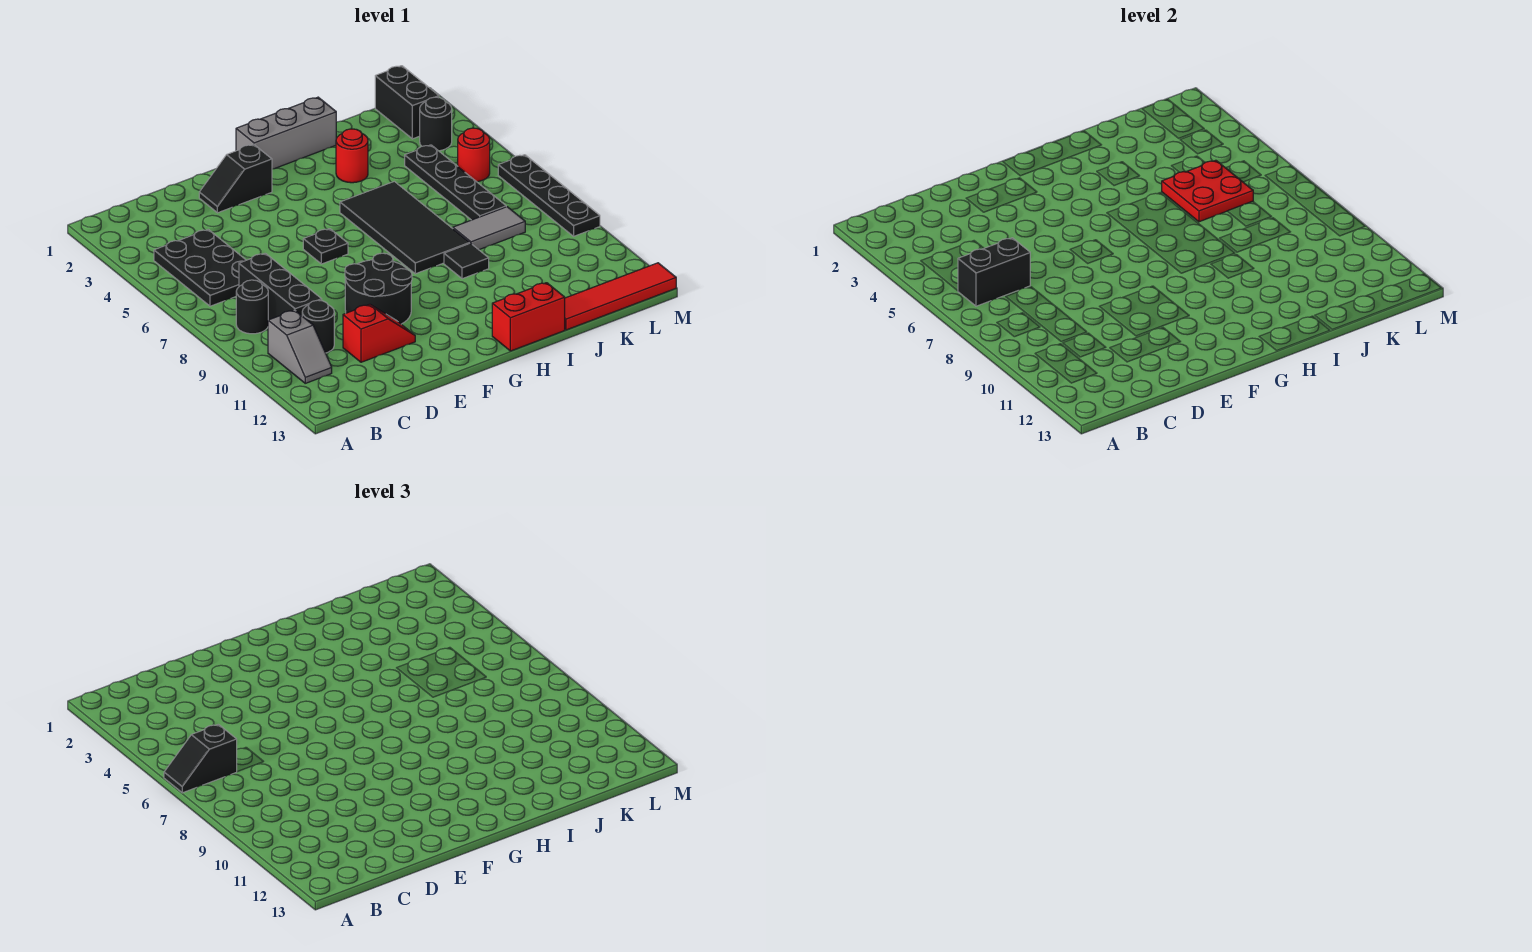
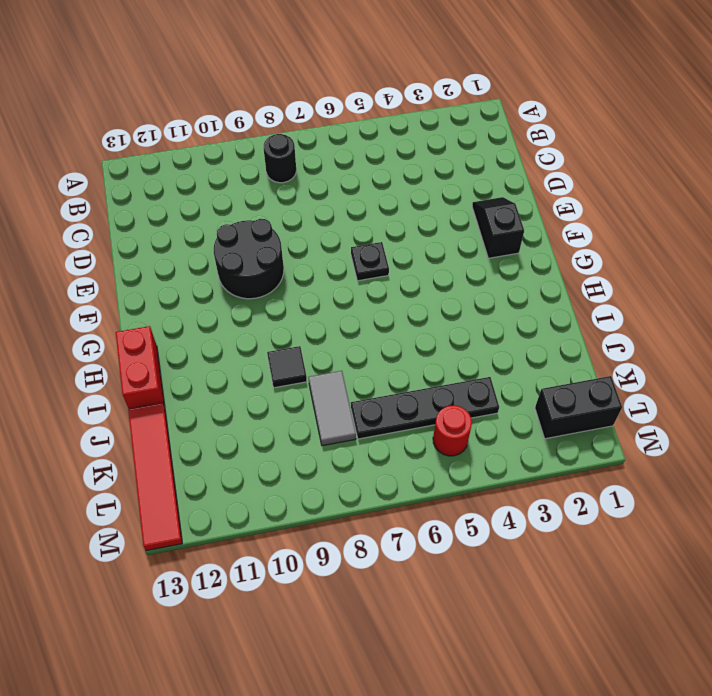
none -> black plate B4:C6 level 1
none -> grey slope B10:B11 level 1 top 10
none -> black brick C7:C9 level 1

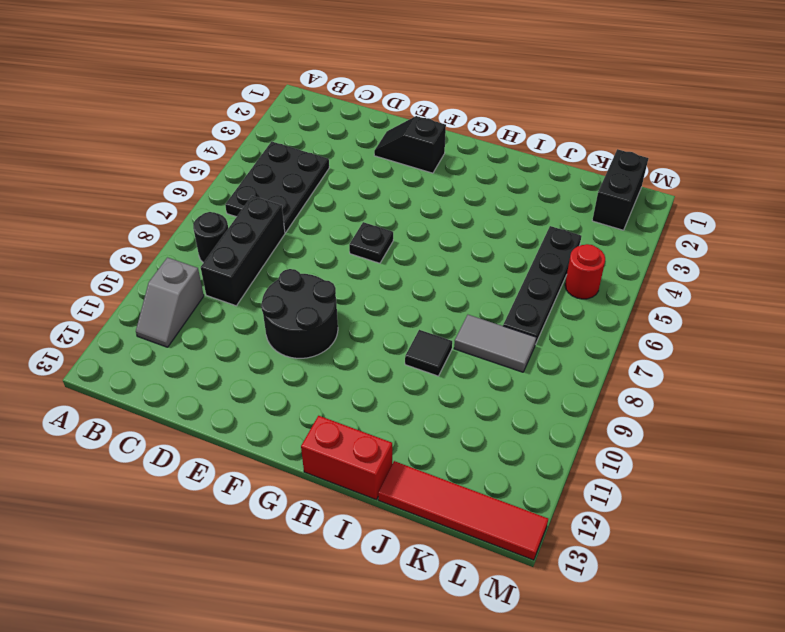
none -> black round brick C10 level 1
none -> red slope D11:E11 level 1 top D
none -> grey brick G1:I1 level 1

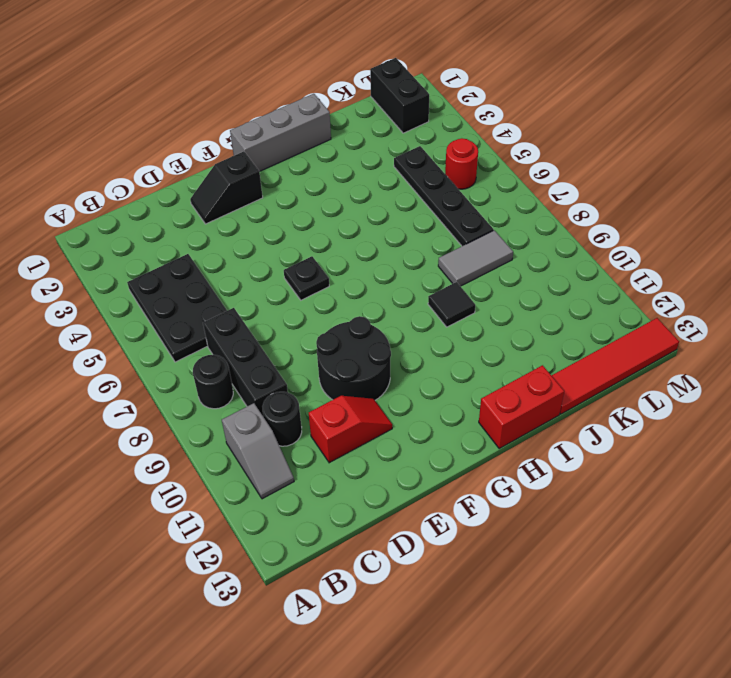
none -> black tile H5:I8 level 1
none -> red round brick I3 level 1
none -> black round brick L3 level 1

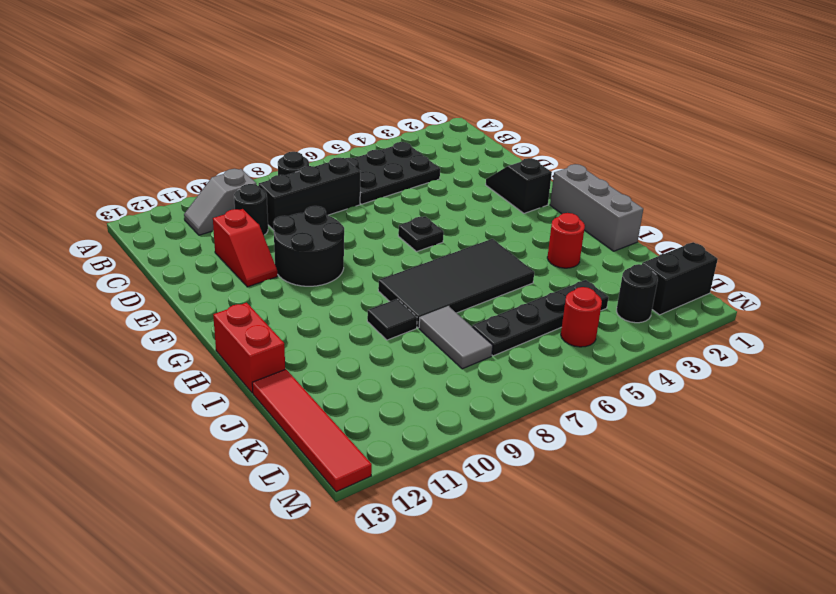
none -> black plate M6:M9 level 1
none -> black brick B6:C6 level 2
none -> red plate J5:K6 level 2

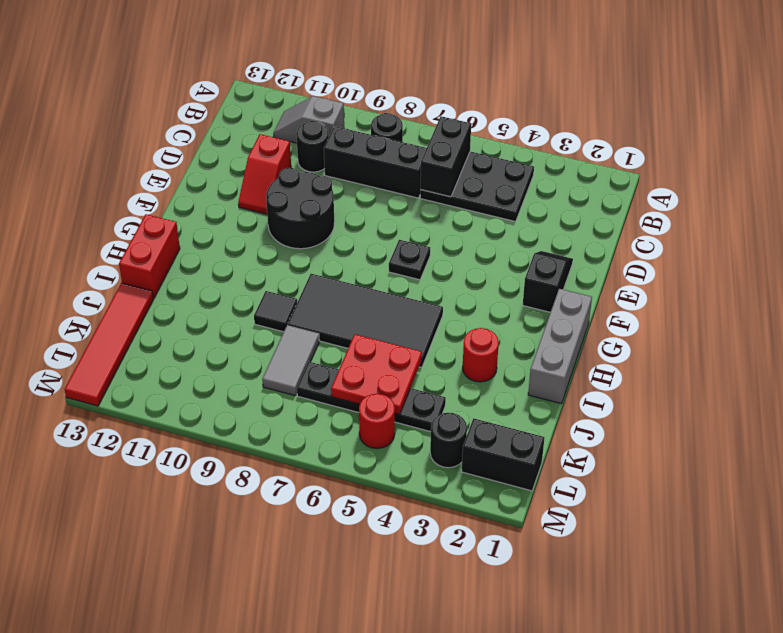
none -> black plate M6:M9 level 1
none -> black slope A6:B6 level 3 top B

